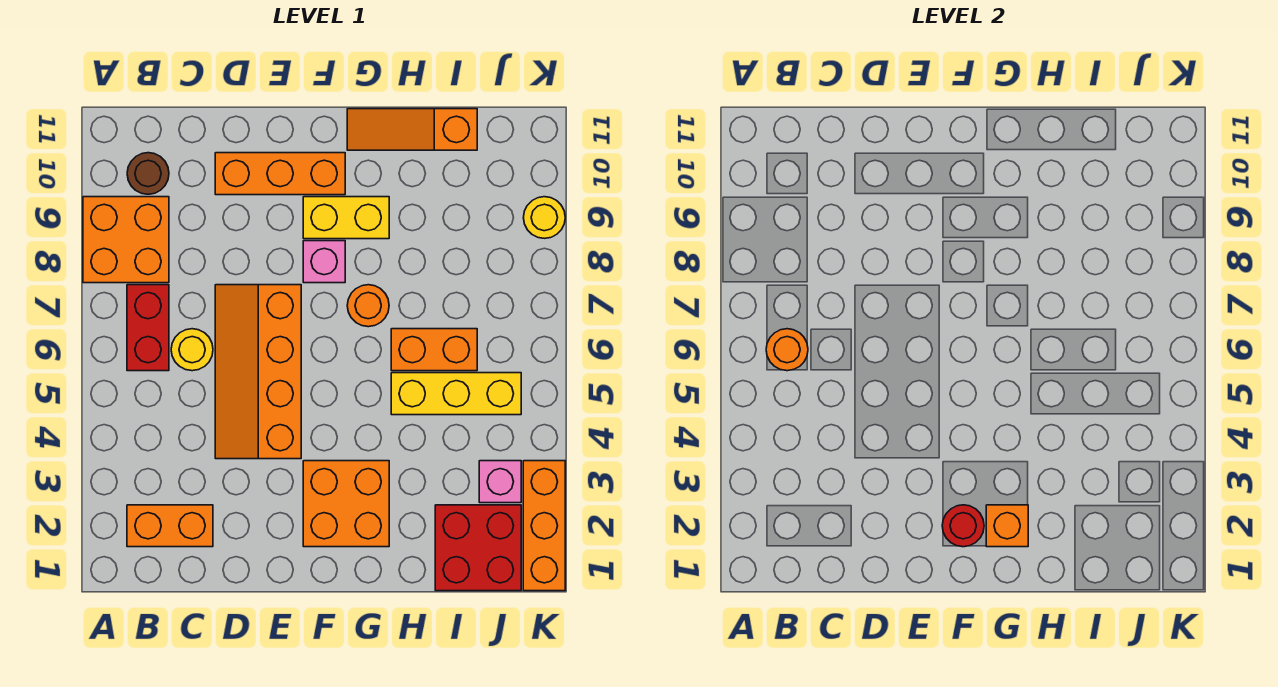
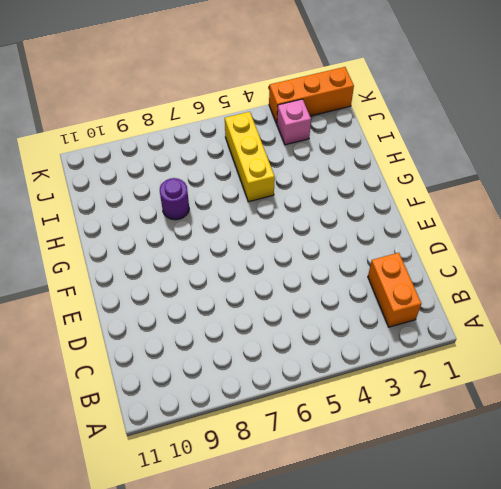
purple round brick H8 level 1 -> none
none -> orange brick A8:B9 level 1
none -> red brick B6:B7 level 1
none -> brown round brick B10 level 1

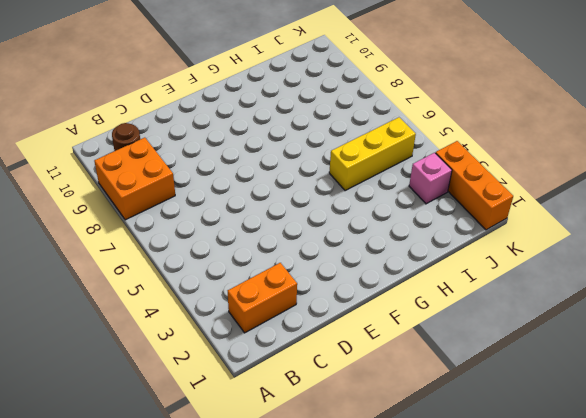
none -> red brick B6:B7 level 1
none -> yellow round brick C6 level 1
none -> orange slope D4:E7 level 1 top E

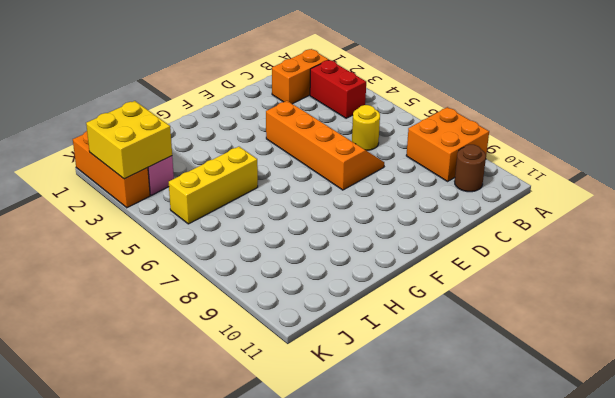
red brick B3:B4 level 1 -> red brick B6:B7 level 1
yellow brick J2:K3 level 2 -> none
none -> orange brick D10:F10 level 1
none -> orange brick F2:G3 level 1
none -> pink brick F8 level 1

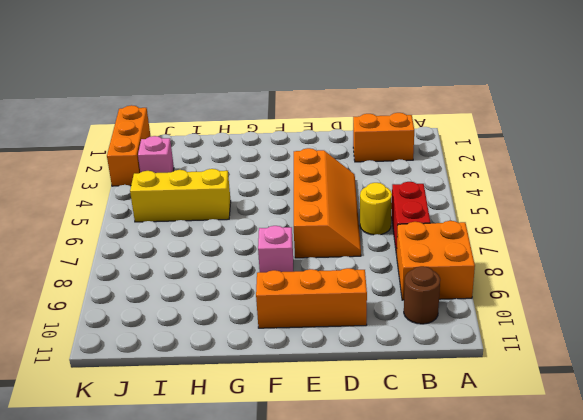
none -> orange brick F2:G3 level 1
none -> yellow brick F9:G9 level 1
none -> orange round brick G7 level 1

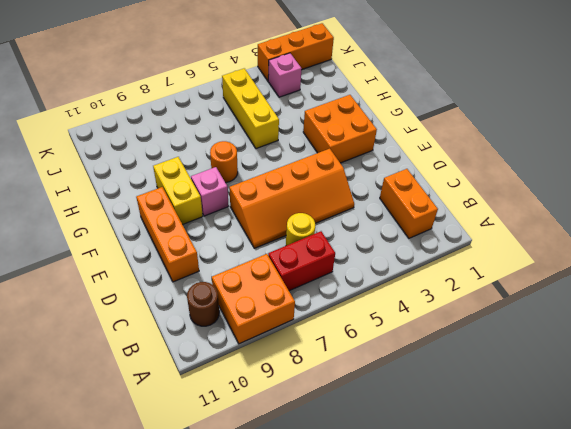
none -> orange slope G11:I11 level 1 top I
none -> orange brick H6:I6 level 1
none -> red brick I1:J2 level 1

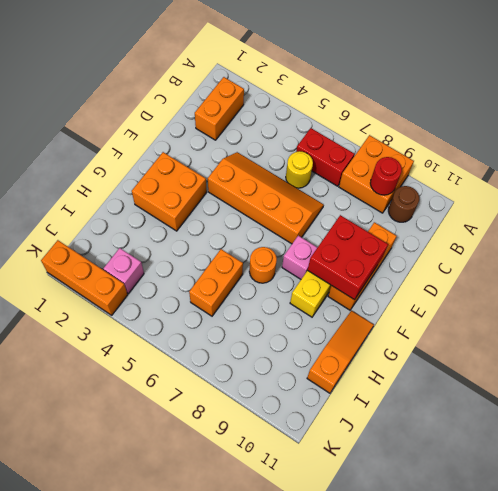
red round brick B9 level 2 -> red round brick F2 level 2
red brick E9:F10 level 2 -> red brick I1:J2 level 1
none -> yellow brick H5:J5 level 1
none -> yellow round brick K9 level 1
none -> orange round brick B6 level 2

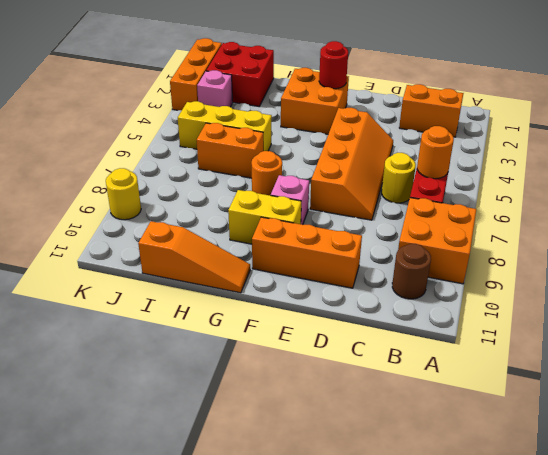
none -> orange brick G2 level 2

